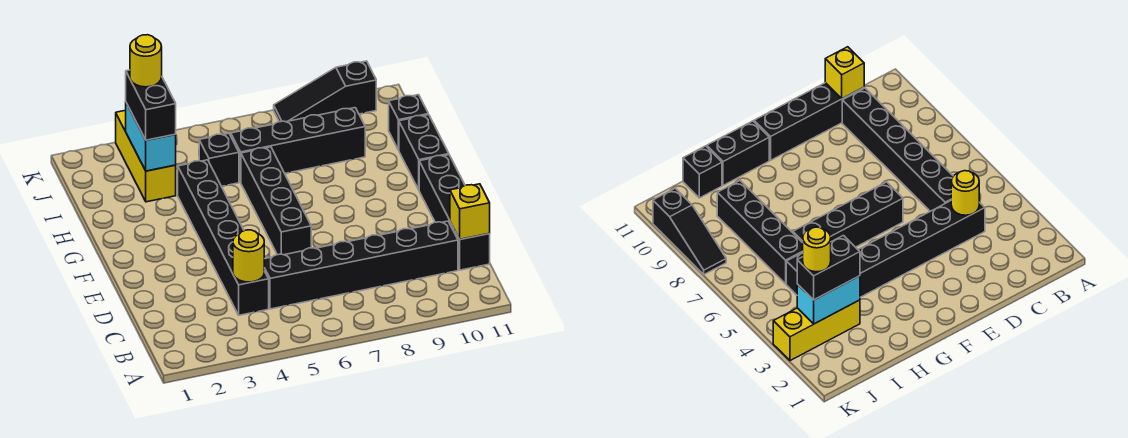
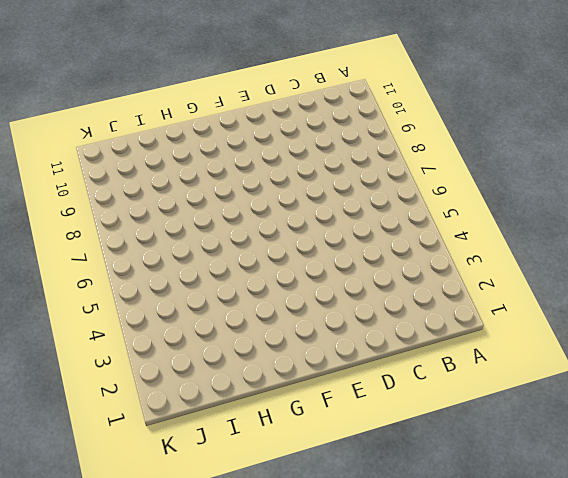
none -> black brick C4:H4 level 1
none -> black brick C5:C10 level 1
none -> black brick C11:F11 level 1

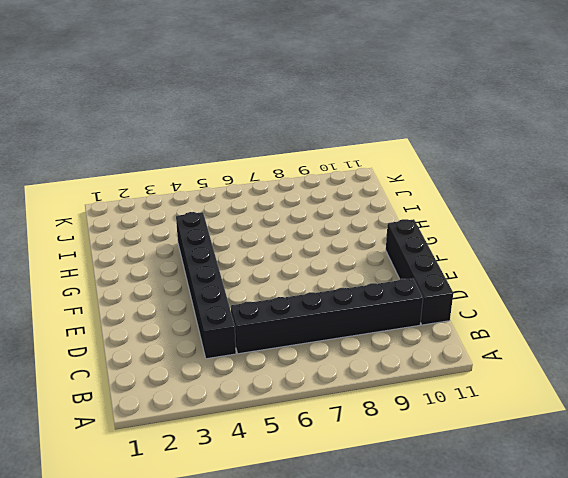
none -> black brick E6:H6 level 1
none -> black brick G11:H11 level 1
none -> yellow brick I3:K3 level 1

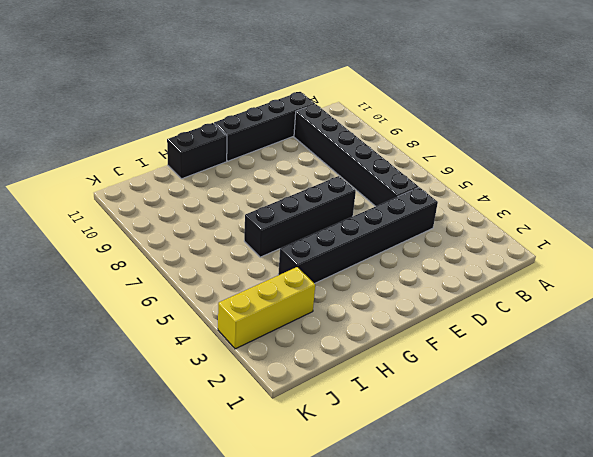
none -> black brick I5 level 1
none -> black brick I6:I9 level 1
none -> black brick I11 level 1

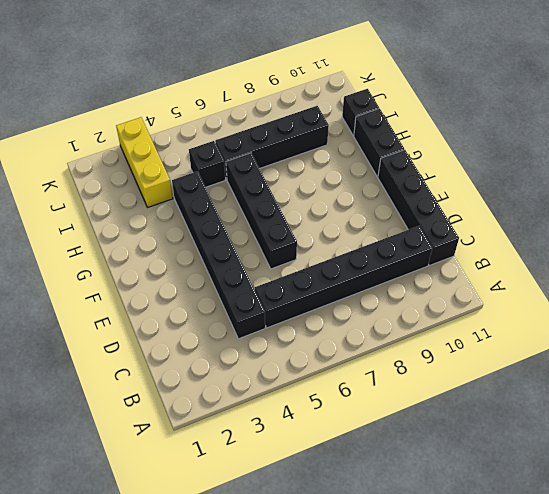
none -> black slope K8:K10 level 1 top 10
none -> yellow round brick C4 level 2
none -> yellow brick C11 level 2

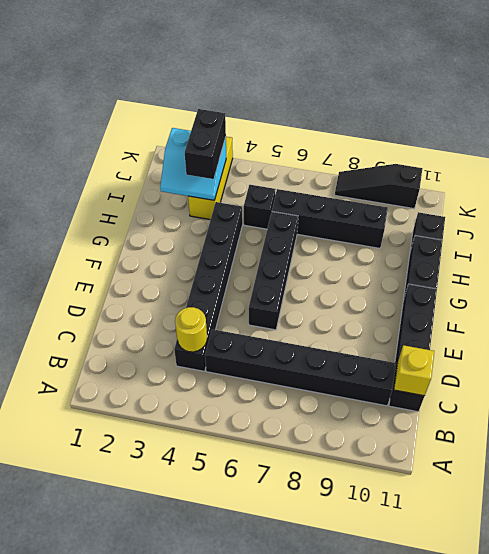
cyan slope I2:J3 level 2 top J -> cyan brick I3:J3 level 2
none -> yellow round brick J3 level 4

